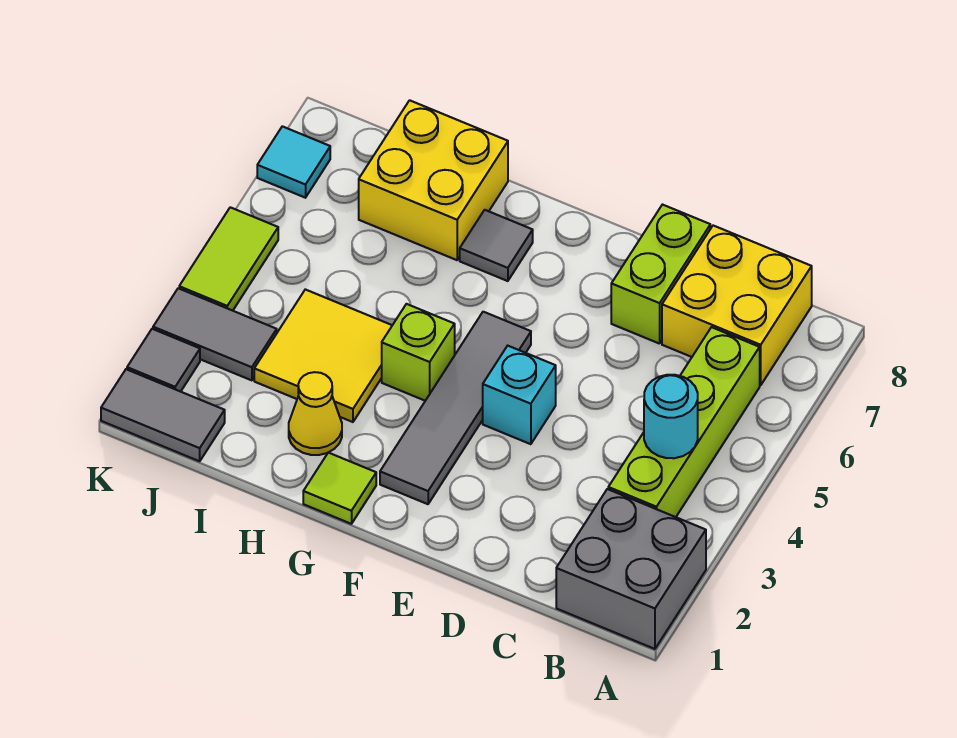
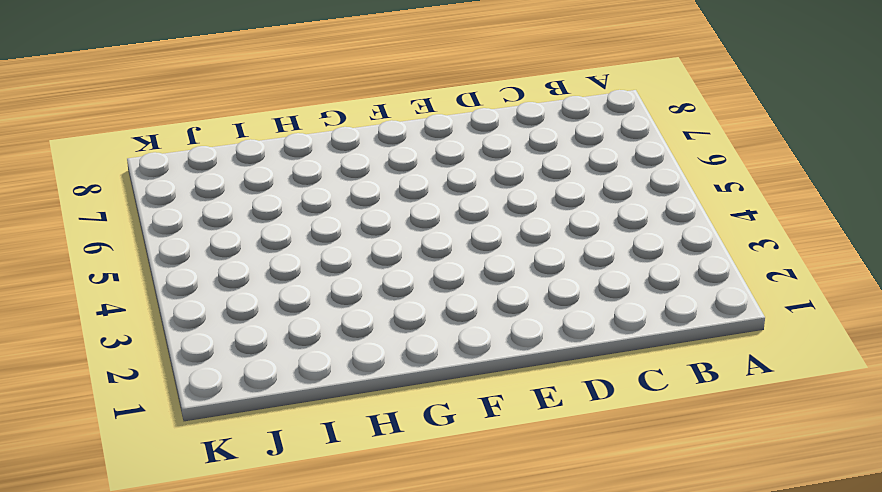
none -> grey brick A1:B2 level 1
none -> lime brick B3:B6 level 1
none -> yellow brick B7:C8 level 1

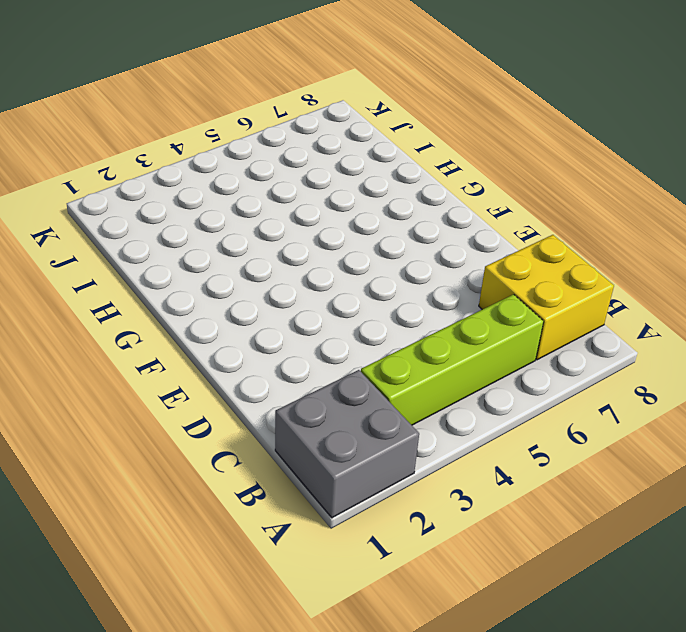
none -> lime brick D7:D8 level 1
none -> cyan brick E4 level 1
none -> grey tile F2:F5 level 1

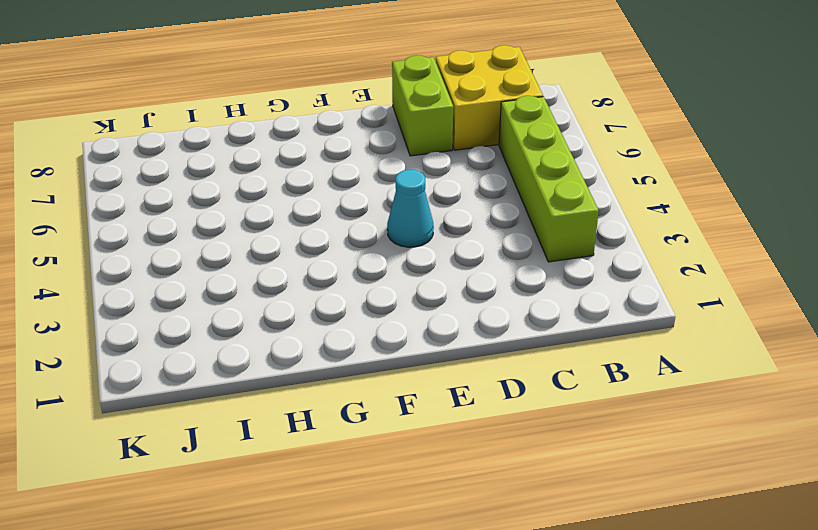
cyan cone E4 level 1 -> cyan brick E4 level 1
none -> grey brick A1:B2 level 1
none -> grey tile F2:F5 level 1
none -> lime tile G1 level 1

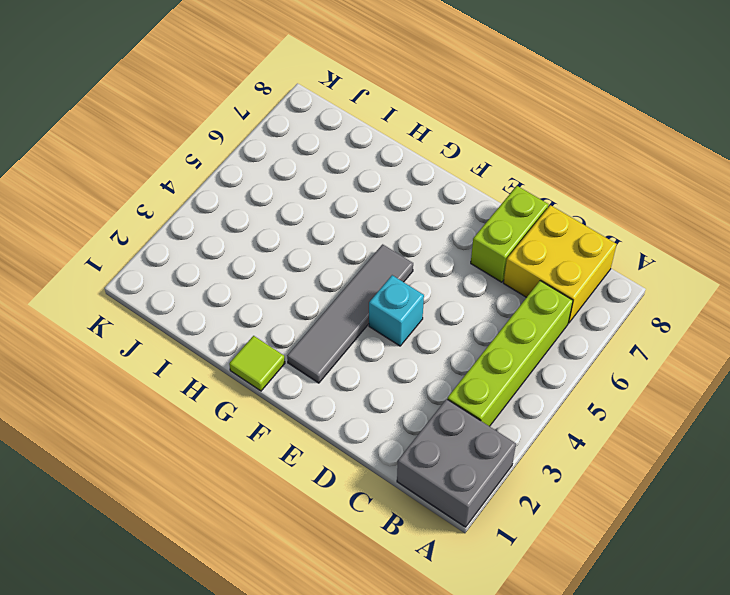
none -> lime brick G4 level 1
none -> grey tile G7 level 1
none -> yellow cone H2 level 1

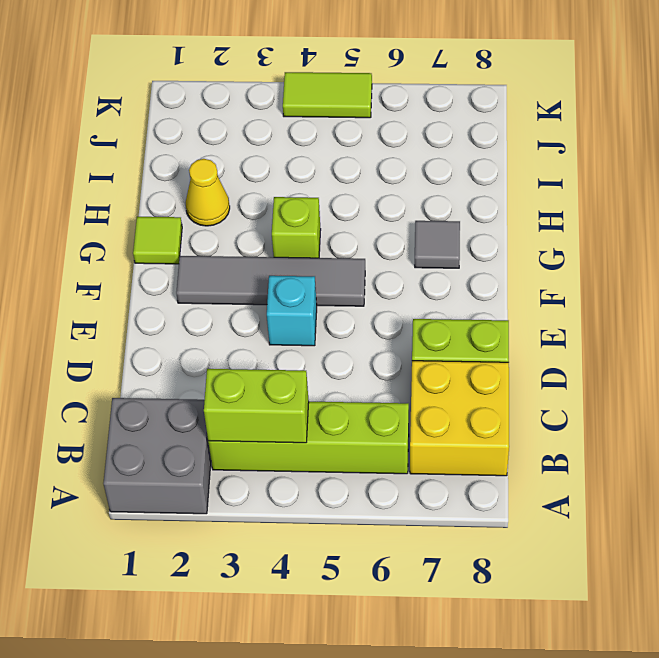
lime brick B3:B4 level 2 -> cyan round brick B4 level 2
none -> yellow tile H3:I4 level 1
none -> yellow brick H7:I8 level 1
none -> grey tile J1:K1 level 1

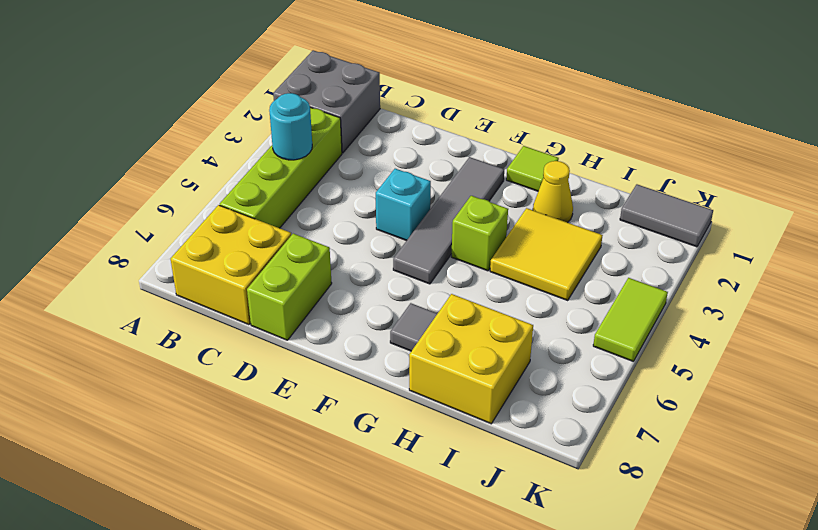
none -> grey tile J3:K3 level 1
none -> grey tile K2 level 1
none -> cyan tile K7 level 1

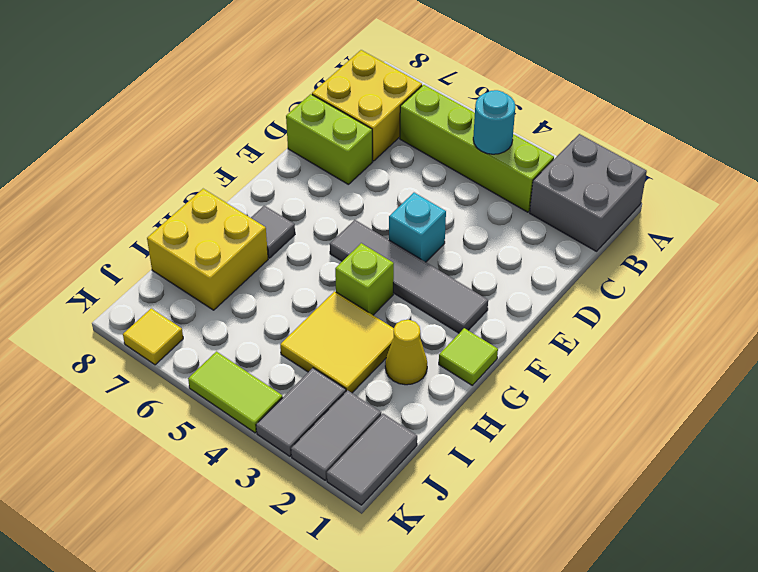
grey tile J2:K2 level 1 -> grey tile K2 level 1
yellow tile K7 level 1 -> cyan tile K7 level 1

